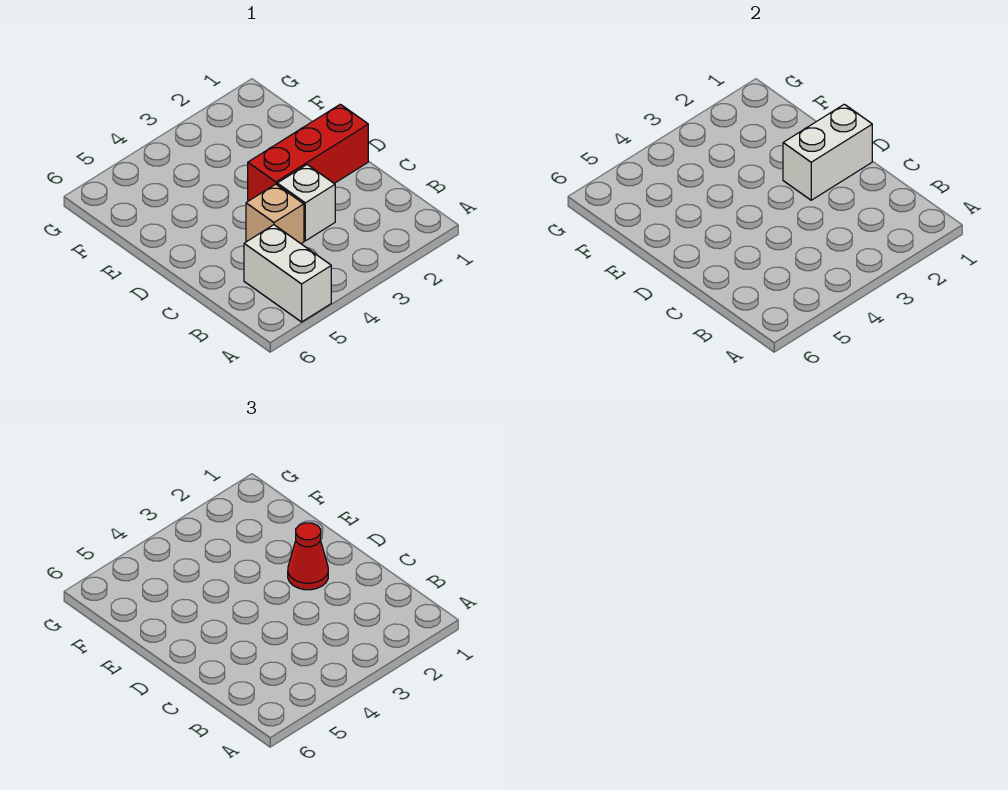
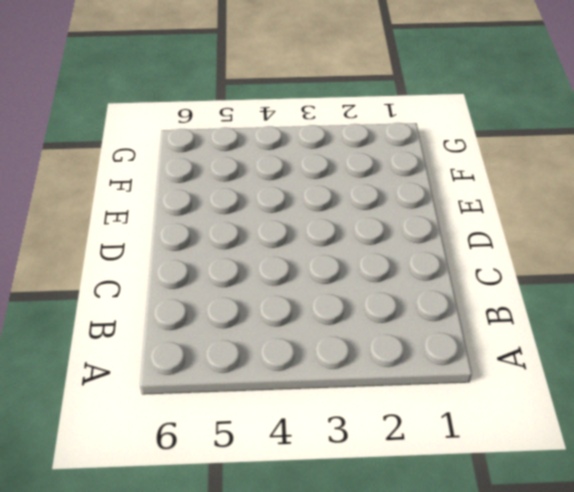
none -> white brick A5:B5 level 1
none -> white brick C3 level 1

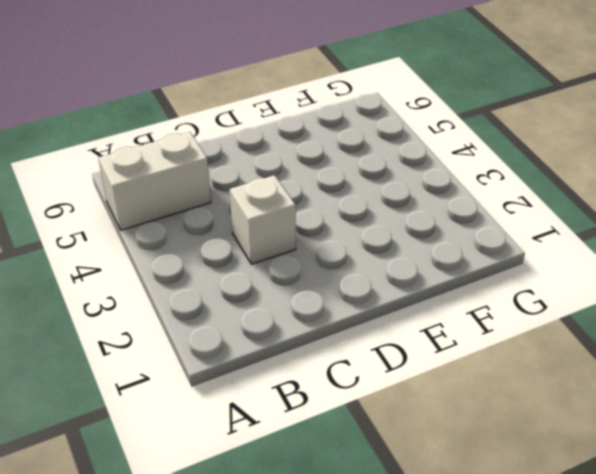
none -> tan brick C4 level 1
none -> red brick D1:D3 level 1

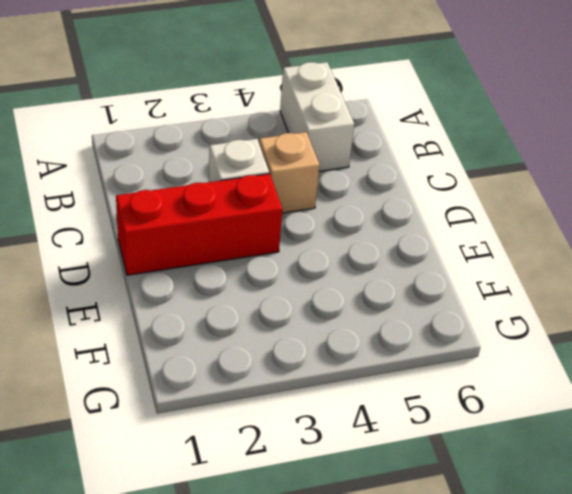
none -> white brick D1:D2 level 2
none -> red cone D2 level 3

